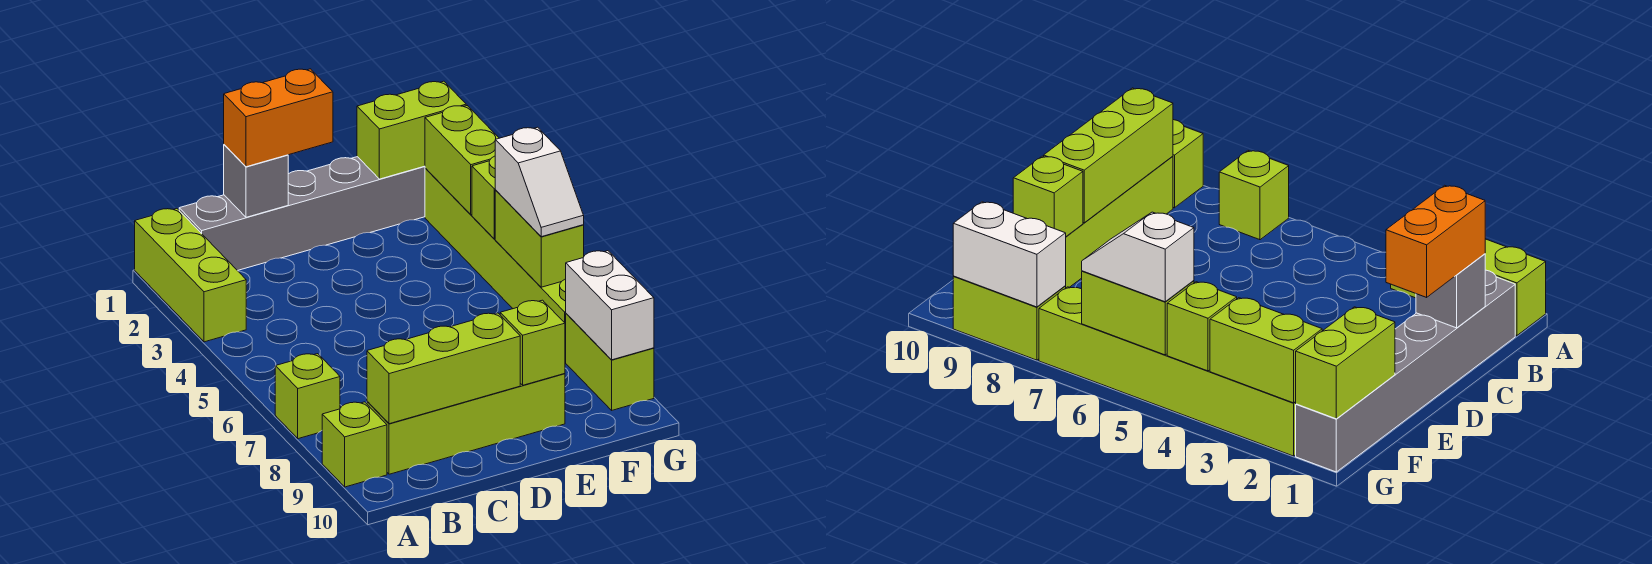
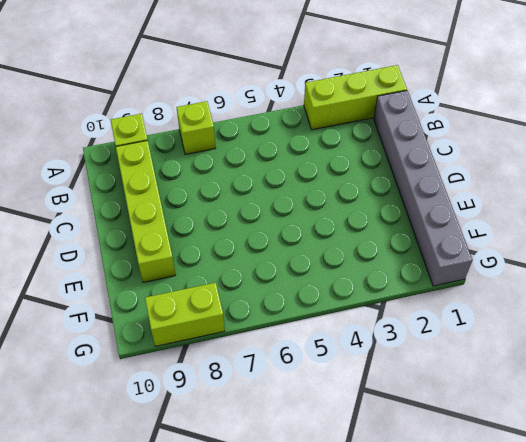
none -> lime brick G2:G7 level 1
none -> lime brick B9:D9 level 2
none -> grey brick C1 level 2

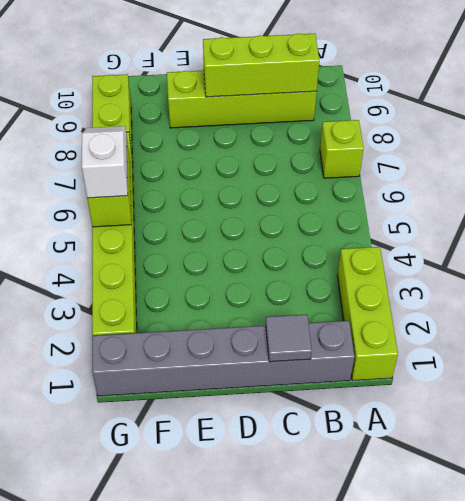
grey tile C1 level 2 -> grey brick C1 level 2
none -> lime brick A9 level 1
none -> lime brick E9 level 2
none -> lime brick F1:G1 level 2

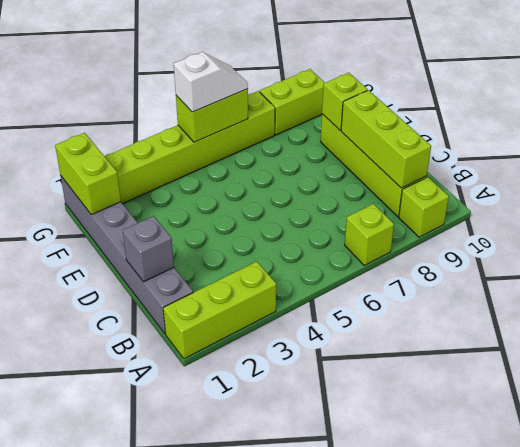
none -> lime brick G2:G3 level 2
none -> lime brick G4 level 2
none -> white brick G8:G9 level 2

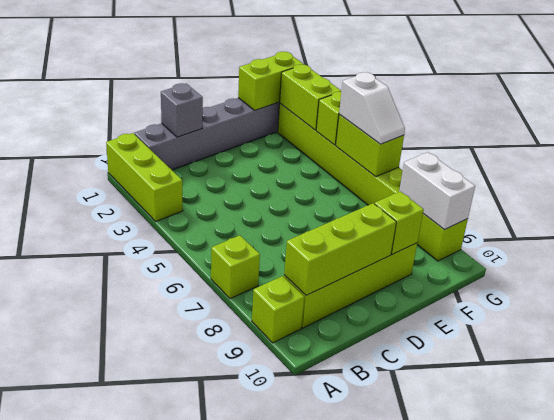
none -> orange brick C1:D1 level 3

